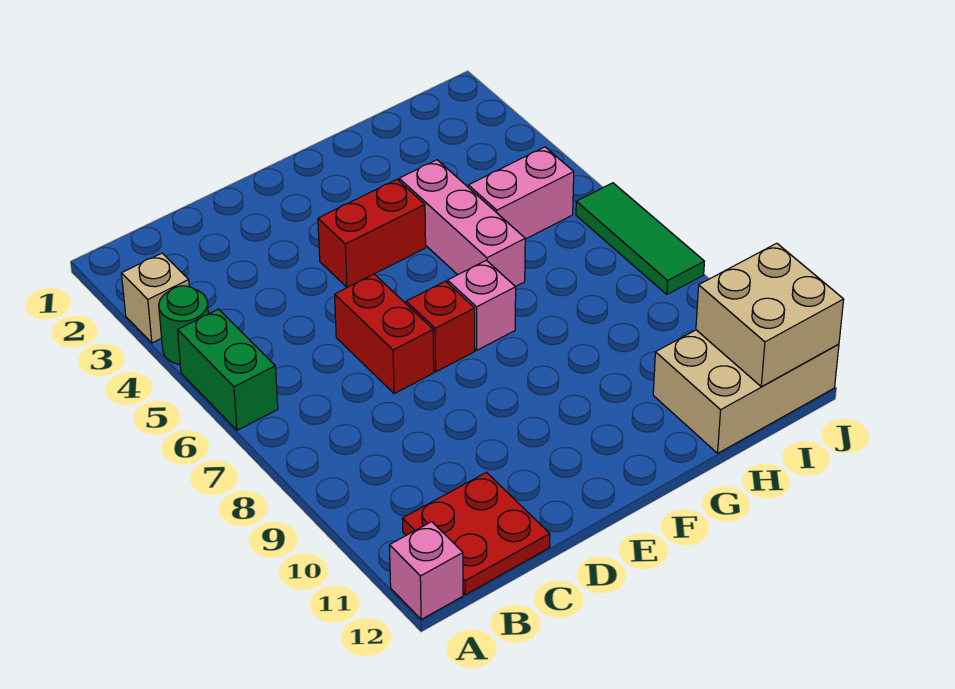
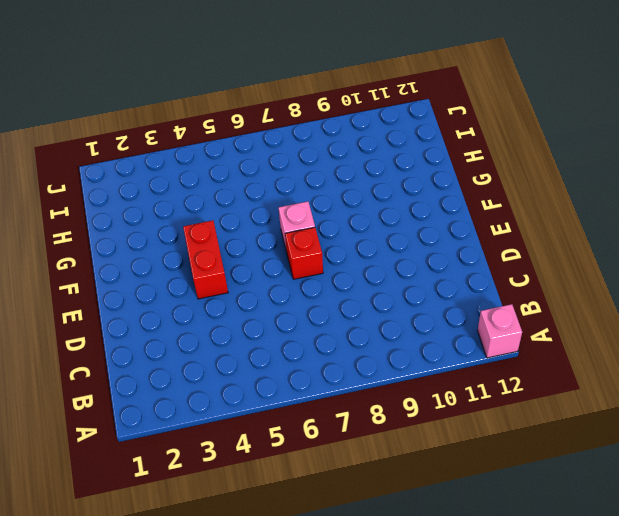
none -> tan brick A3 level 1
none -> green round brick A4 level 1
none -> green brick A5:A6 level 1

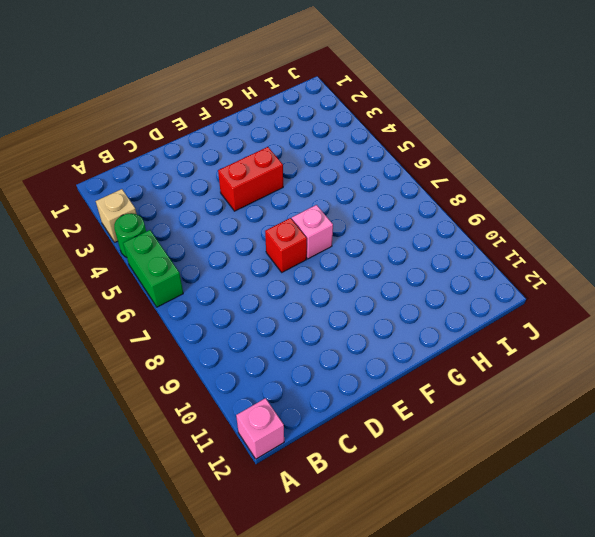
none -> red plate B11:C12 level 1
none -> red brick D6:D7 level 1
none -> pink brick G4:G6 level 1

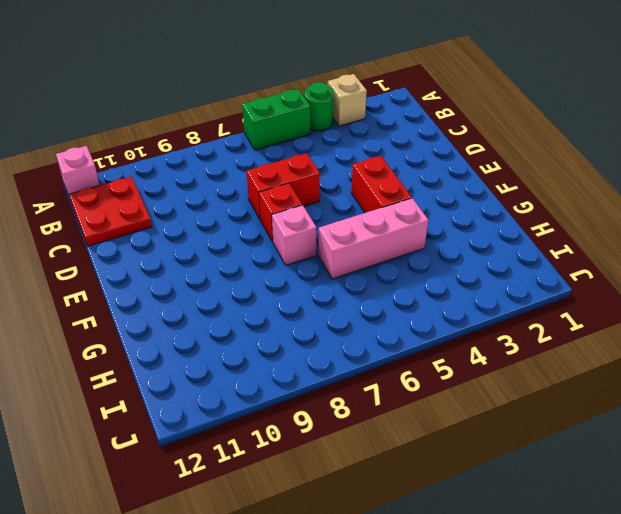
none -> pink brick H5:I5 level 1
none -> tan brick H11:J12 level 1
none -> green tile J6:J8 level 1

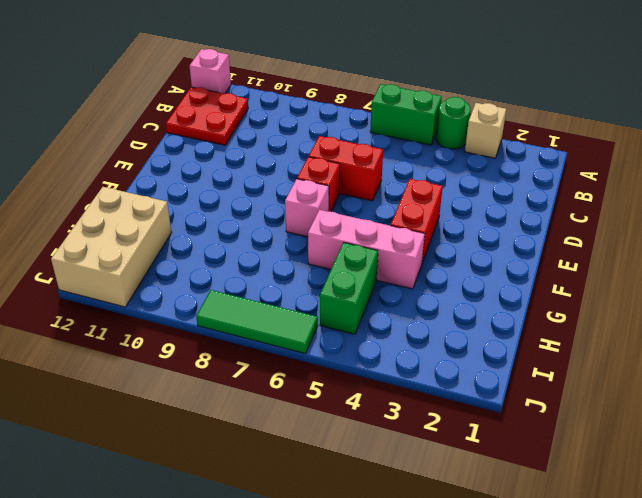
green brick H5:I5 level 1 -> pink brick H5:I5 level 1
none -> tan brick I11:J12 level 2

